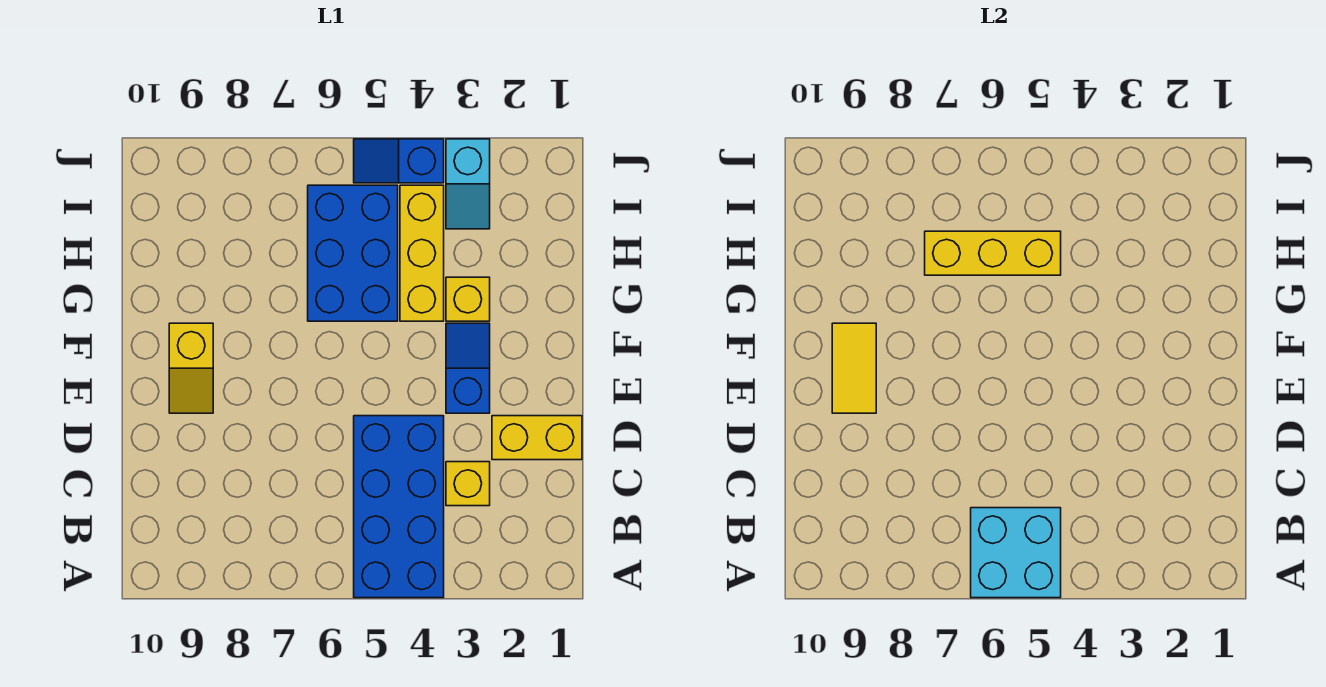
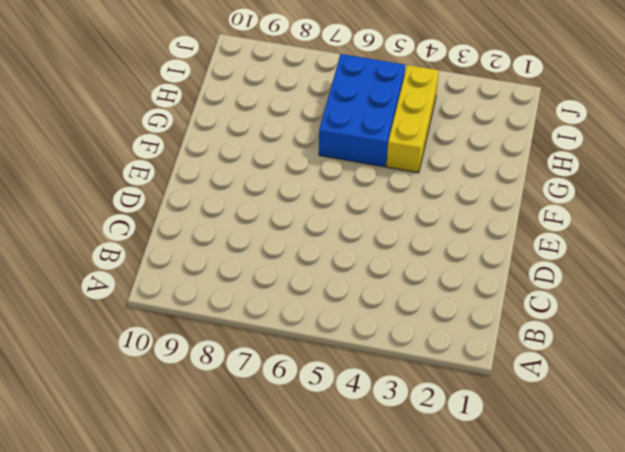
none -> blue brick A4:D5 level 1
none -> yellow brick C3 level 1
none -> yellow brick D1:D2 level 1

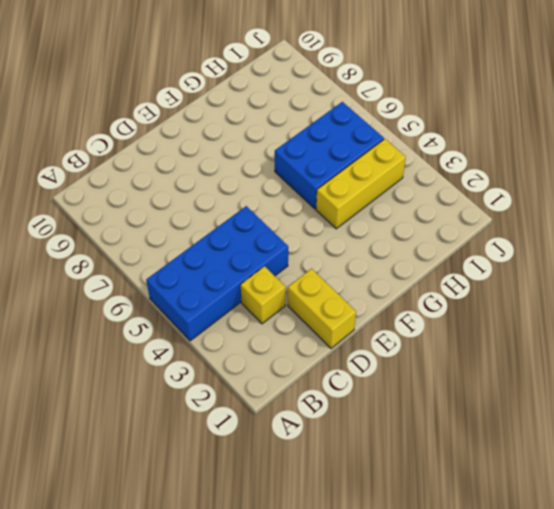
none -> blue slope E3:F3 level 1 top E
none -> yellow slope E9:F9 level 1 top F
none -> yellow brick G3 level 1

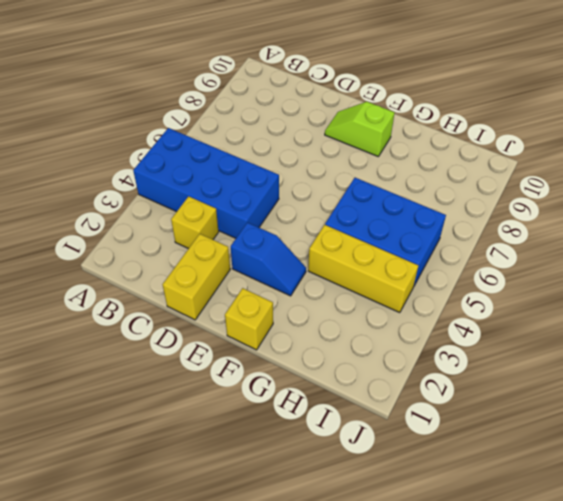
lime slope E9:F9 level 1 top F -> yellow slope E9:F9 level 1 top F
yellow brick F1 level 1 -> yellow brick G3 level 1
none -> cyan slope I3:J3 level 1 top J
none -> blue slope J4:J5 level 1 top 4
none -> cyan brick A5:B6 level 2

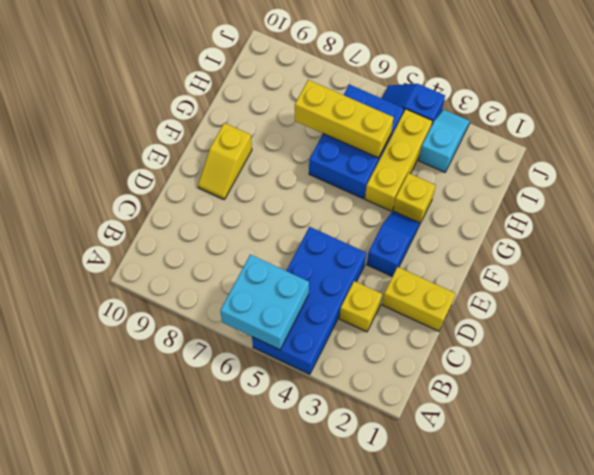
cyan slope I3:J3 level 1 top I -> cyan slope I3:J3 level 1 top J
none -> yellow tile E9:F9 level 2

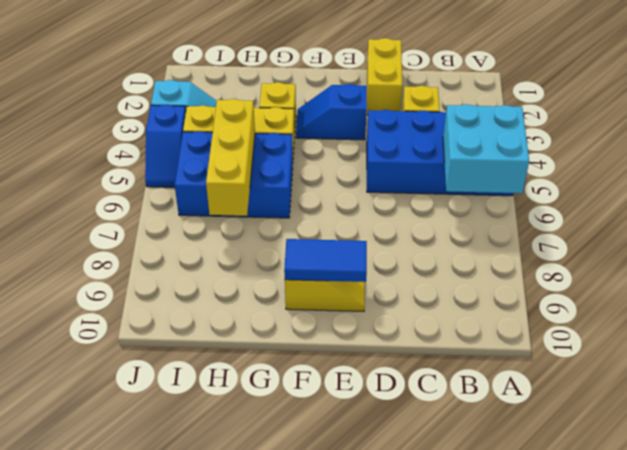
blue tile E9:F9 level 2 -> yellow tile E9:F9 level 2

